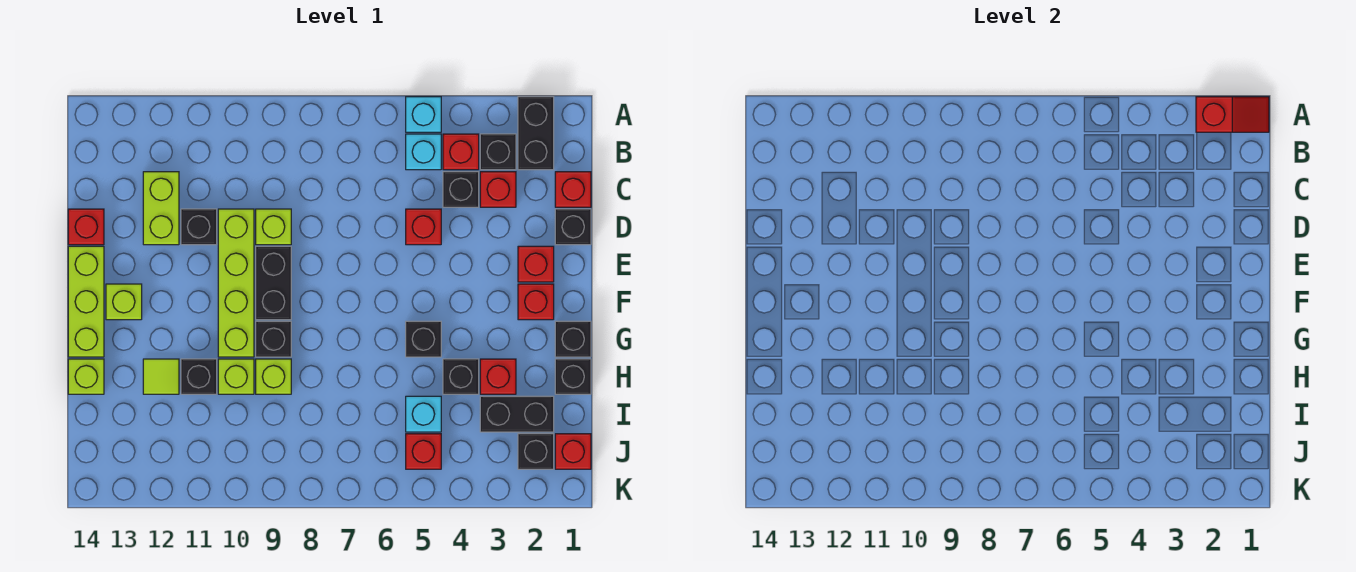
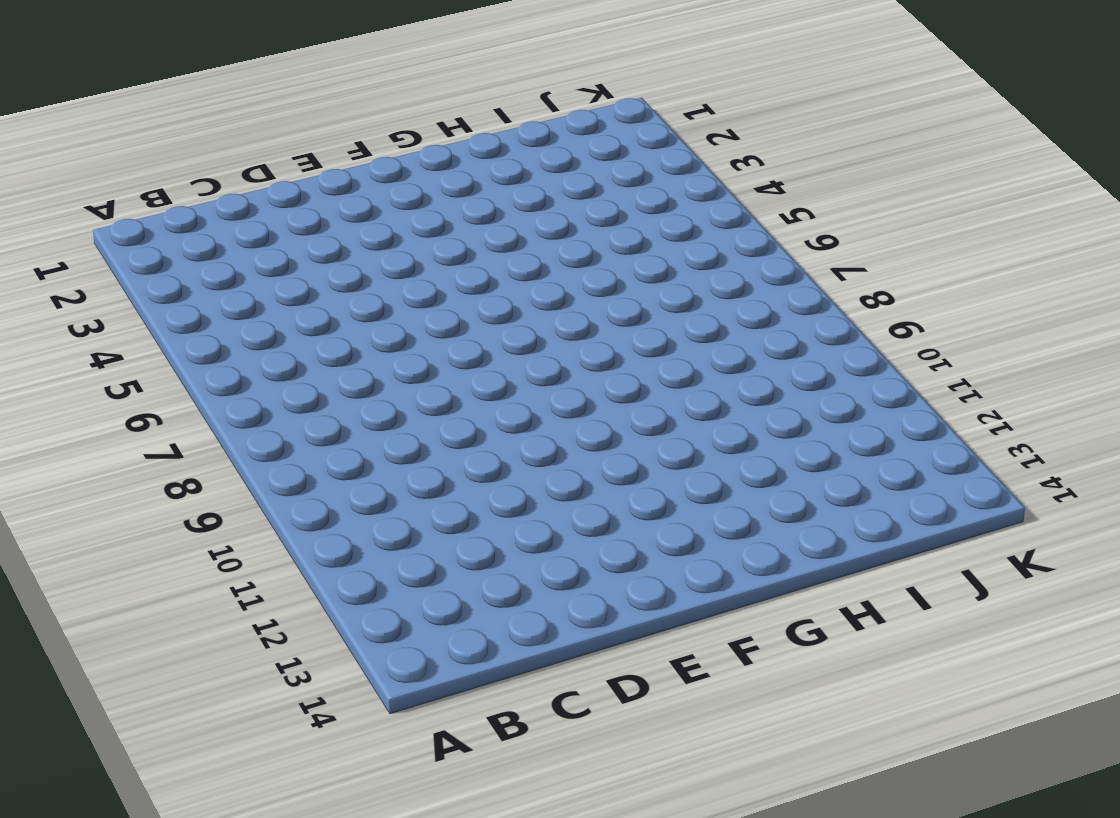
none -> black brick A2:B2 level 1
none -> cyan brick A5 level 1
none -> black brick B3 level 1
none -> red brick B4 level 1

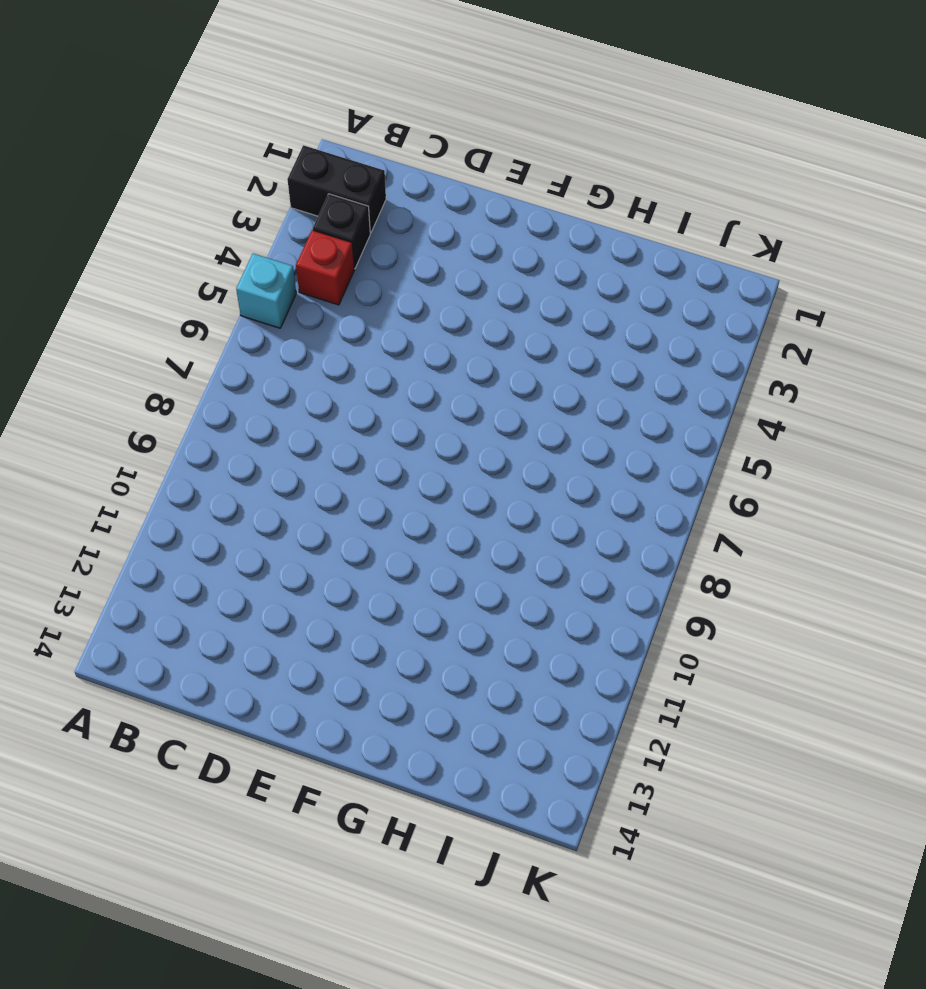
none -> cyan brick B5 level 1
none -> red brick C1 level 1
none -> red brick C3 level 1
none -> black brick C4 level 1

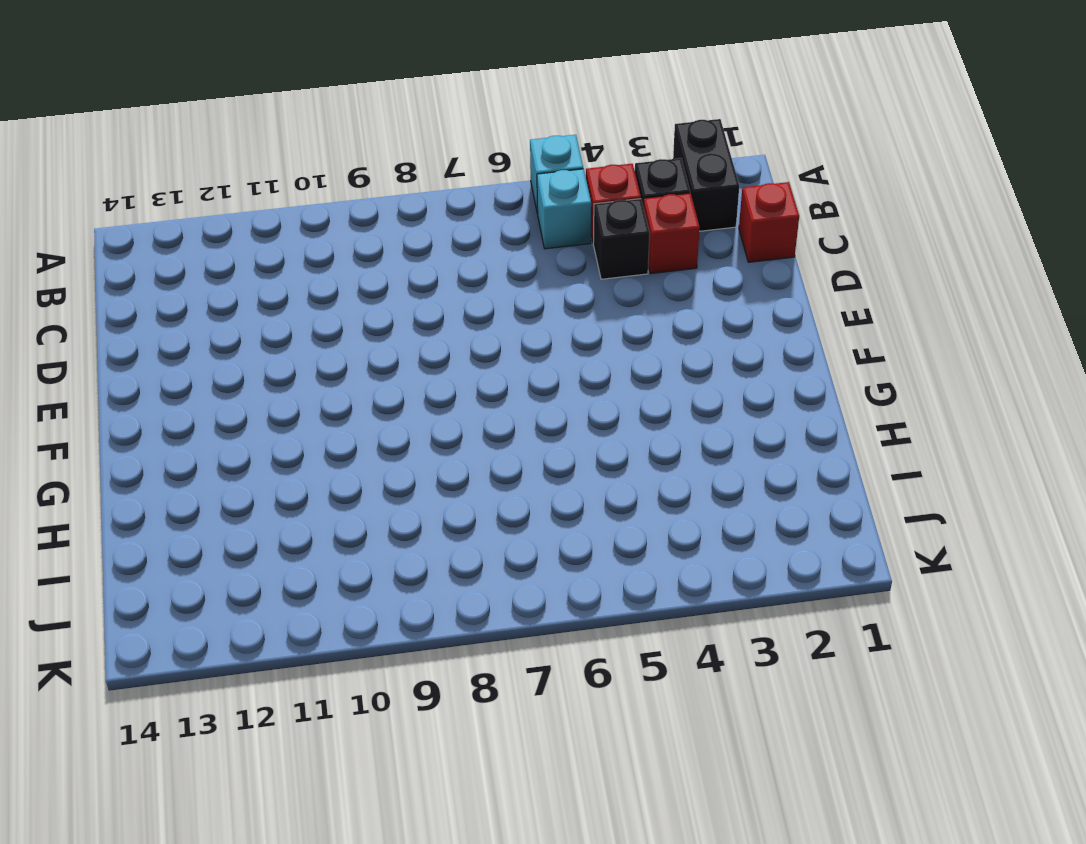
none -> lime brick C12:D12 level 1
none -> black brick D1 level 1
none -> red brick D5 level 1
none -> lime brick D9 level 1

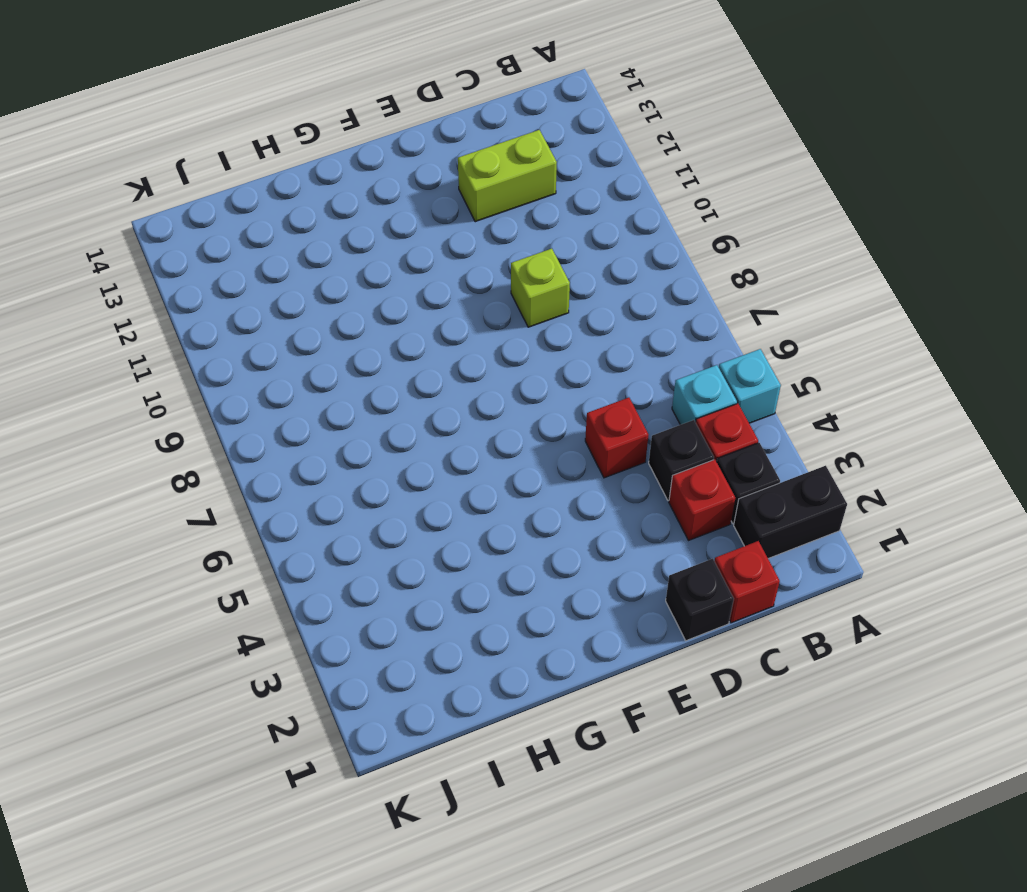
none -> lime brick D10:G10 level 1
none -> black brick D11 level 1
none -> red brick D14 level 1
none -> red brick E2 level 1

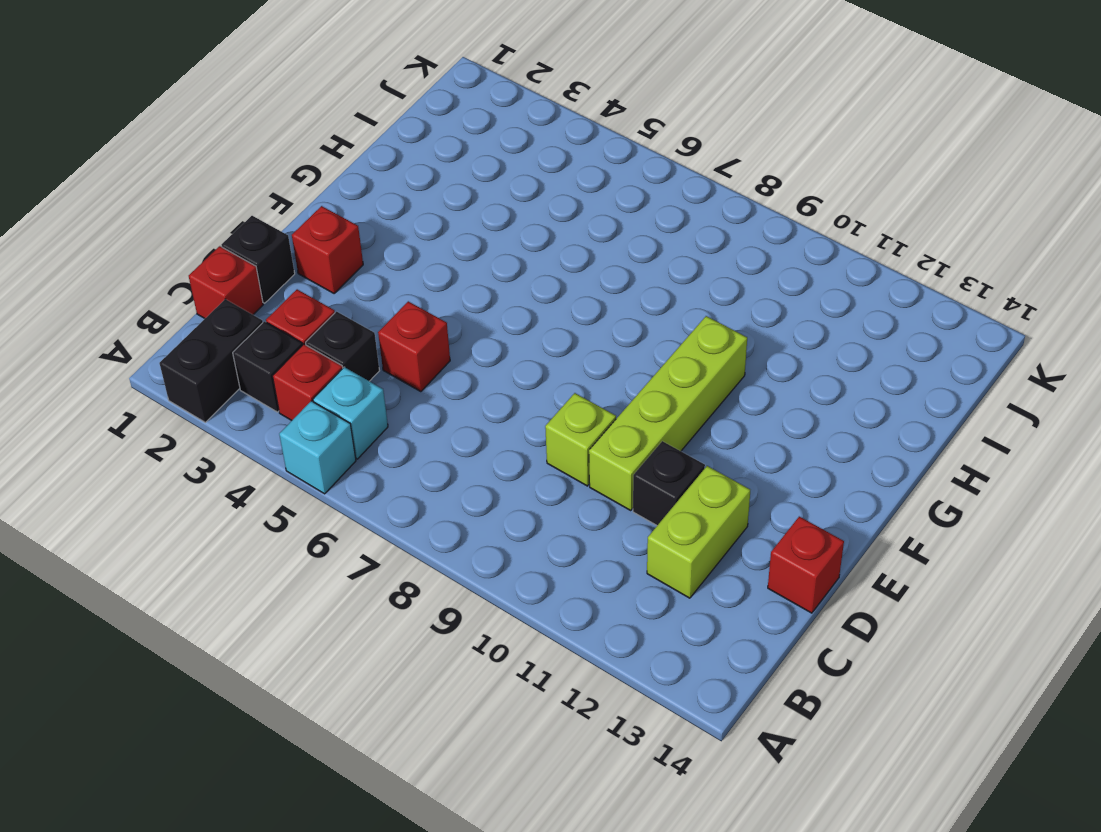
none -> black brick E9:F9 level 1
none -> lime brick E14:G14 level 1
none -> red brick F2 level 1
none -> lime brick F13 level 1

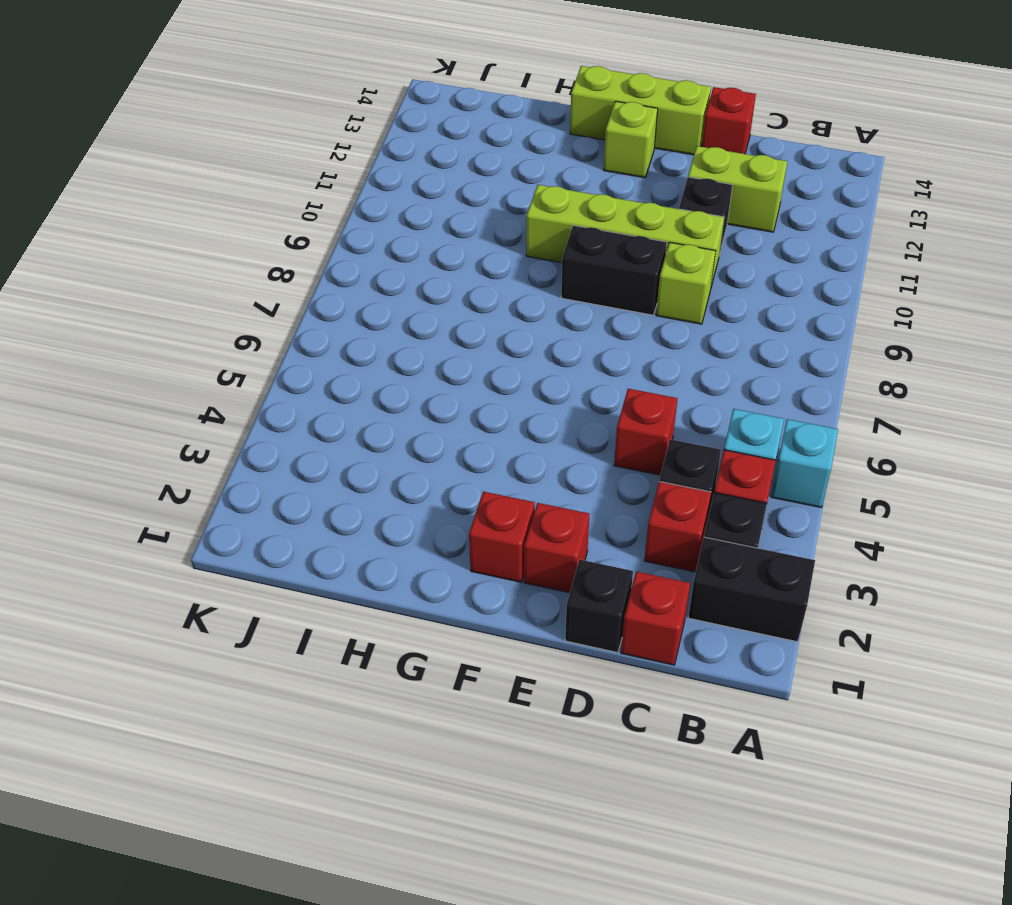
none -> black brick G1 level 1
none -> black brick G5 level 1
none -> black brick G9 level 1
none -> black brick H1 level 1

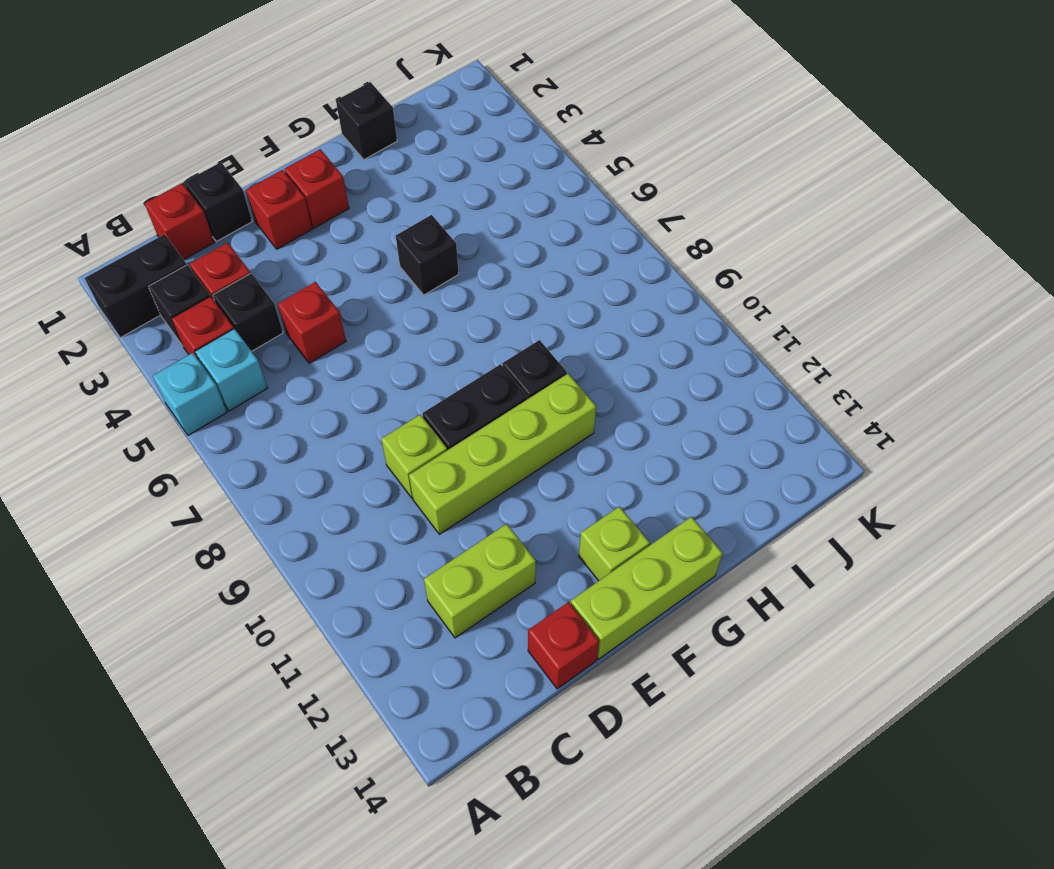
none -> black brick D11 level 1
none -> black brick G1 level 1
none -> red brick H3 level 1
none -> black brick H4 level 1

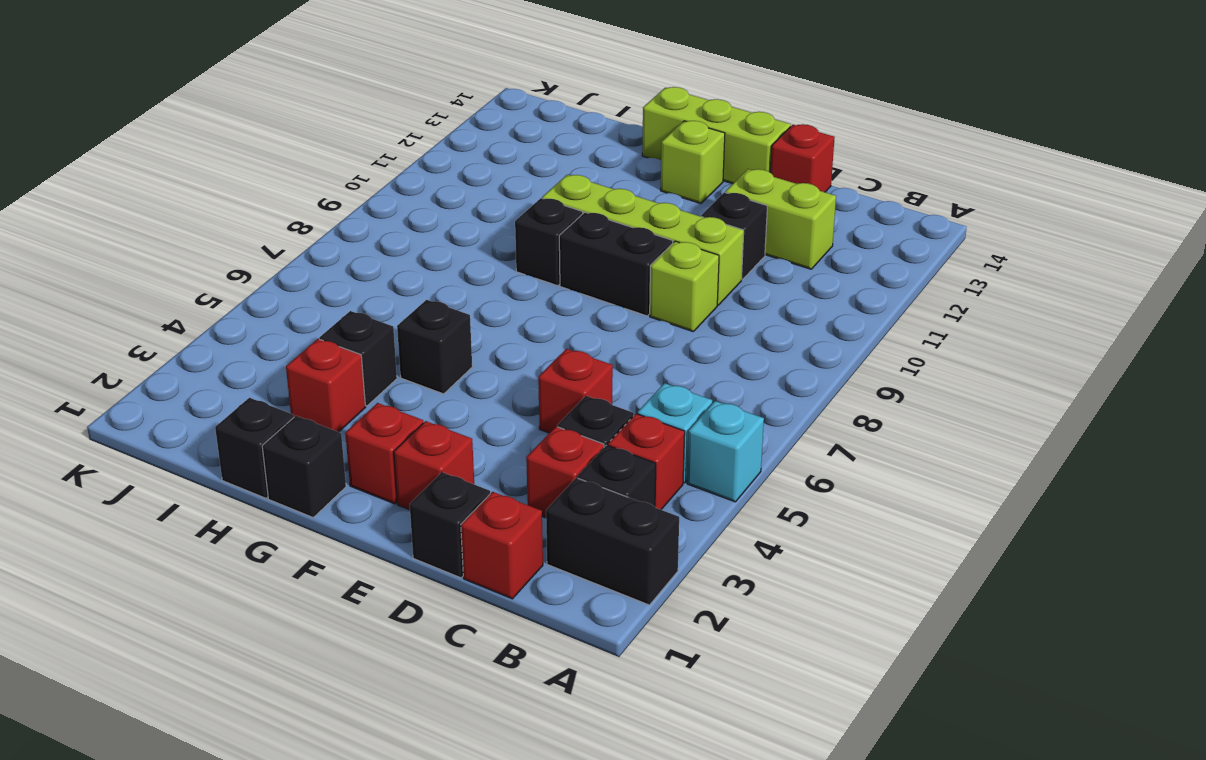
none -> lime brick H9 level 1
none -> lime brick H10 level 1
none -> black brick H11 level 1
none -> lime tile H12 level 1

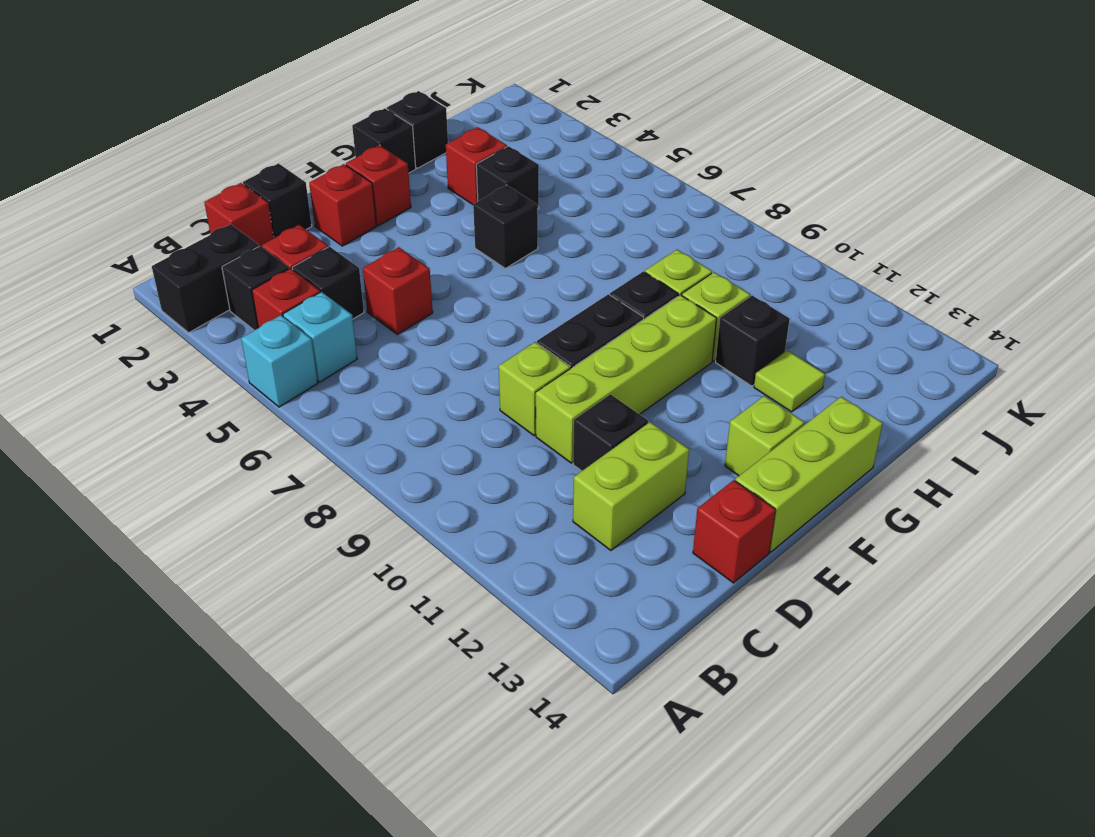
none -> lime brick H14 level 1
none -> black brick I2:I3 level 1
none -> cyan brick I5 level 1
none -> red brick J1 level 1

